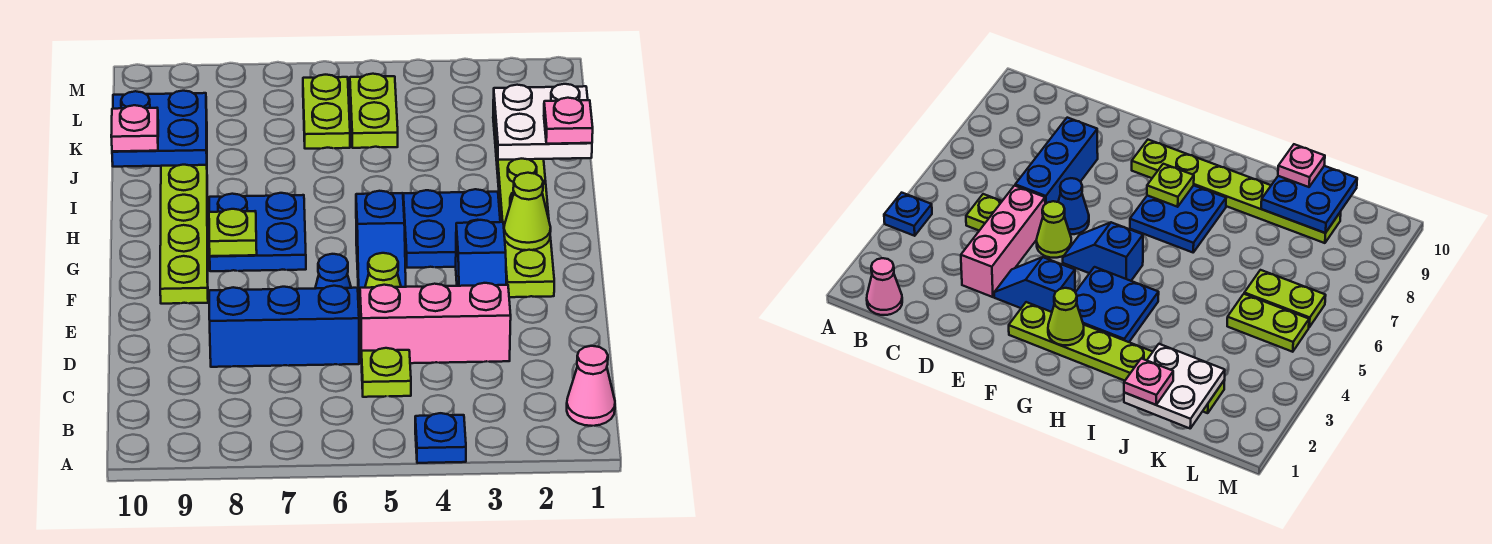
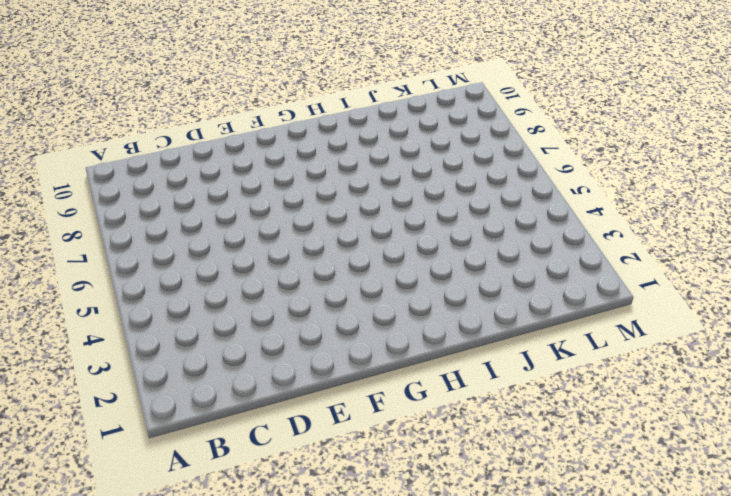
none -> blue plate A4 level 1
none -> pink cone B1 level 1
none -> lime plate C5 level 1

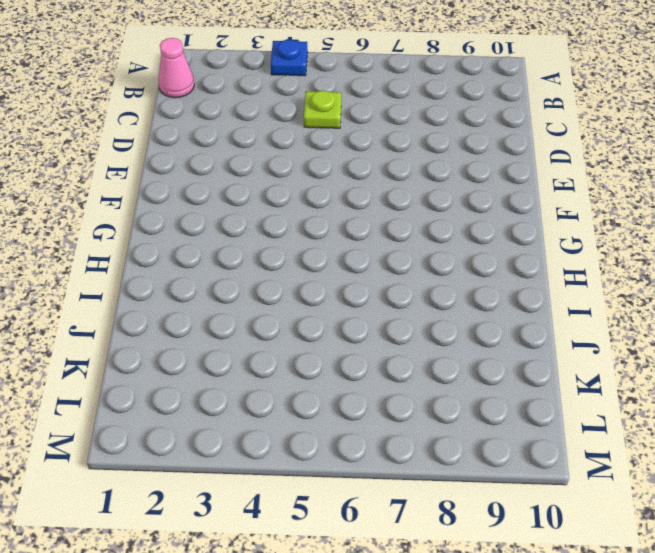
none -> pink brick D3:D5 level 1
none -> blue brick D6:D8 level 1
none -> blue slope E3:F3 level 1 top F

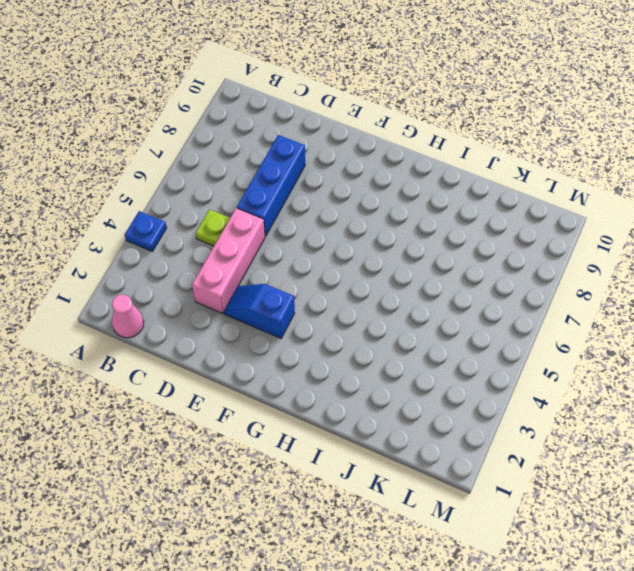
none -> lime cone E5 level 1
none -> blue cone E6 level 1
none -> lime plate F2:K2 level 1

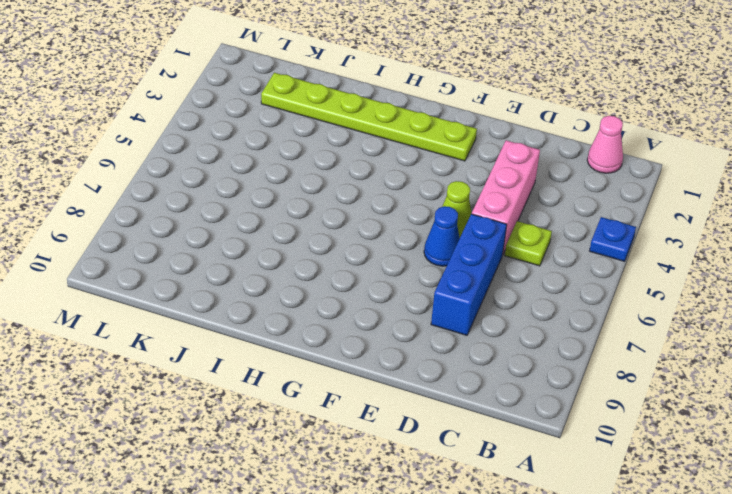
none -> blue slope E3:F3 level 1 top F
none -> blue slope F5:G5 level 1 top G
none -> lime plate F9:K9 level 1

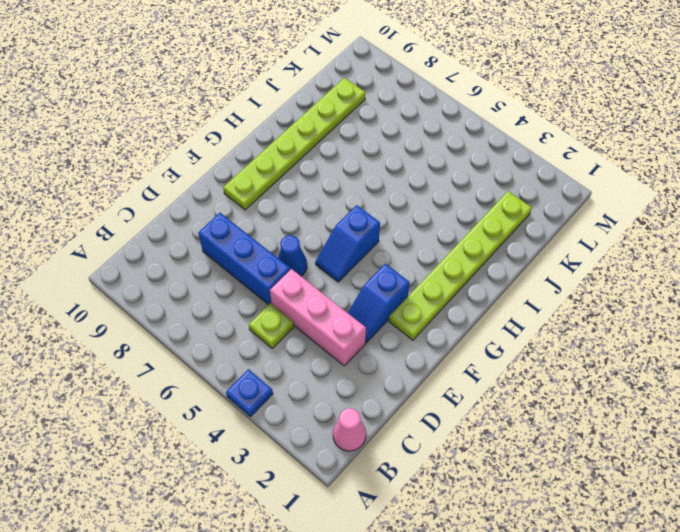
none -> lime cone E5 level 1
none -> blue plate G3:H4 level 1
none -> blue plate G7:H8 level 1

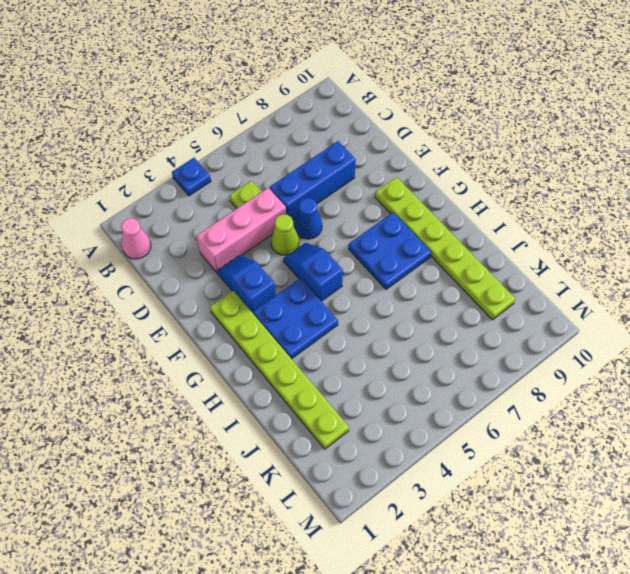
none -> lime plate K5:L5 level 1
none -> lime plate K6:L6 level 1
none -> lime cone G2 level 2

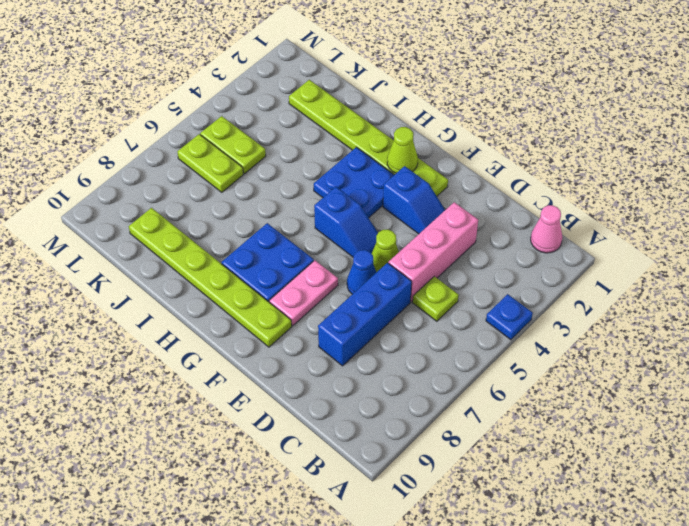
pink plate F7:F8 level 1 -> none
none -> lime plate G8 level 2
none -> white plate J1:K2 level 2
none -> blue plate J9:K10 level 2

